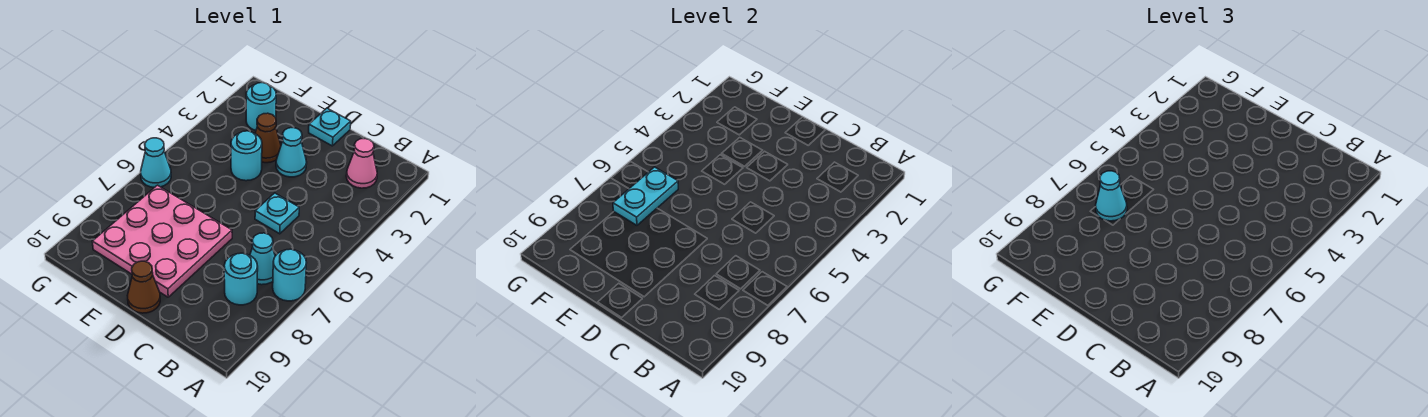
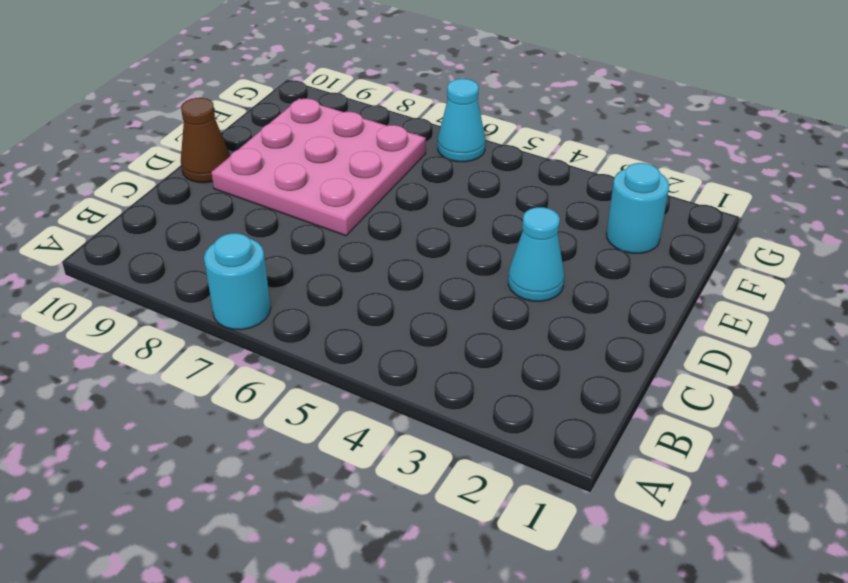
none -> pink cone B2 level 1
none -> cyan cone B7 level 1
none -> cyan round brick B8 level 1

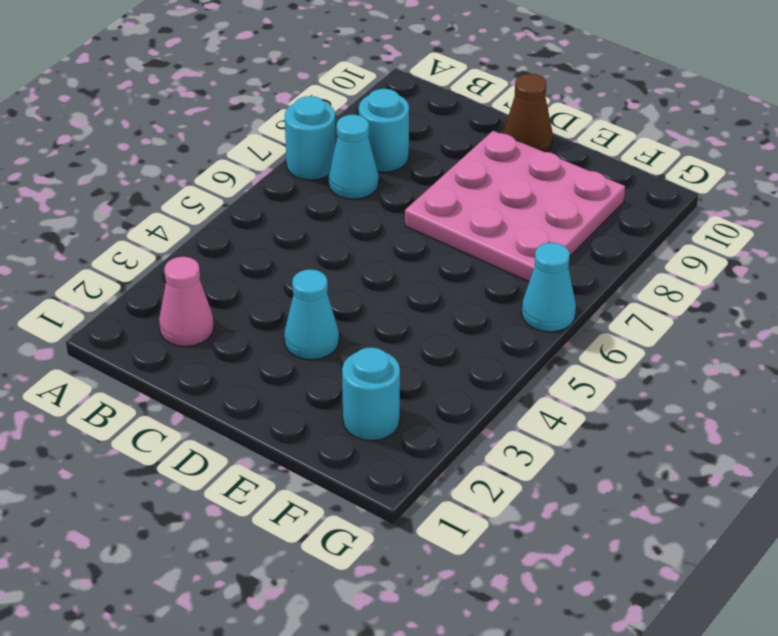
none -> cyan plate C5 level 1
none -> cyan plate D1 level 1
none -> brown cone E3 level 1

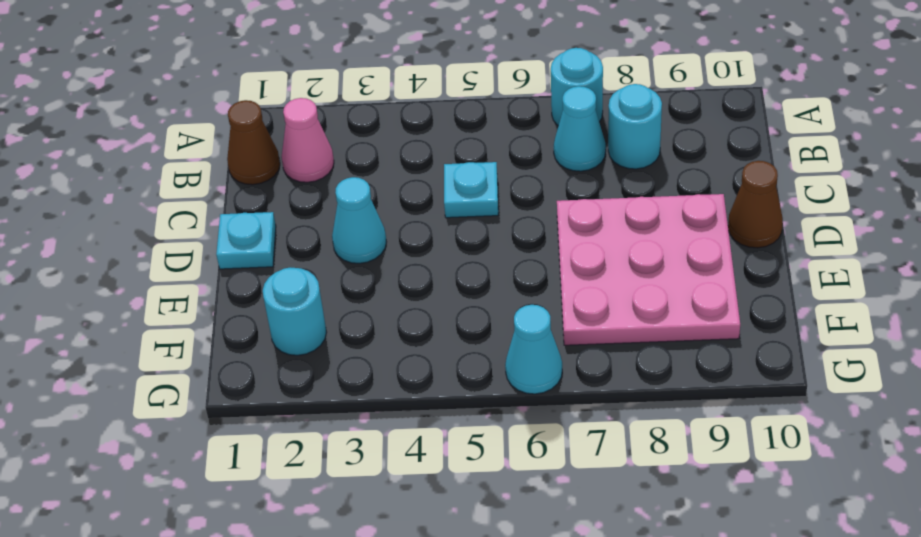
brown cone B1 level 1 -> brown cone E3 level 1
none -> cyan round brick E4 level 1
none -> cyan plate F6:F7 level 2
none -> cyan cone F7 level 3

